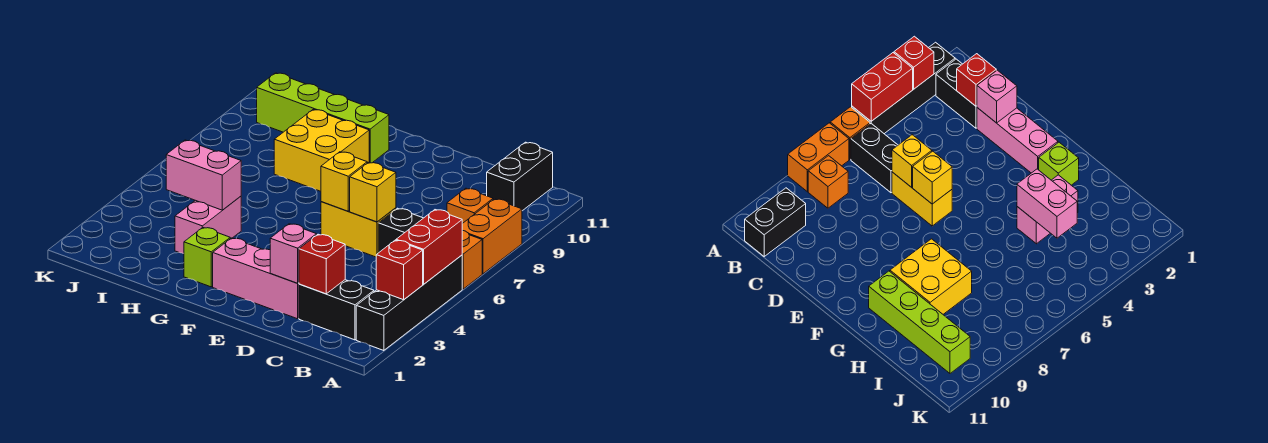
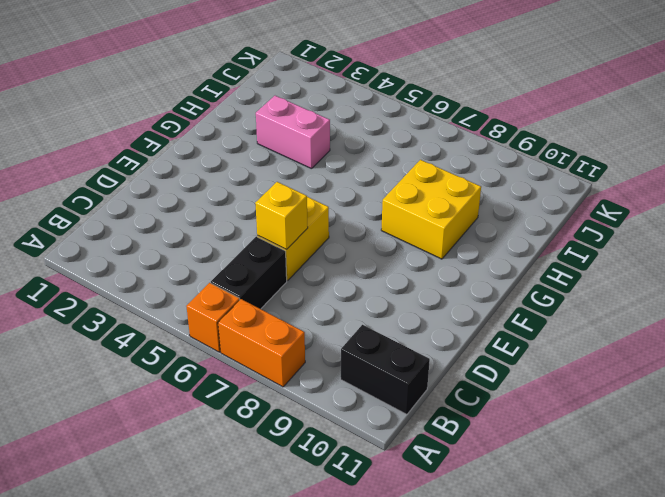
none -> black brick A2:A5 level 1
none -> black brick B2:C2 level 1
none -> orange brick B8 level 1

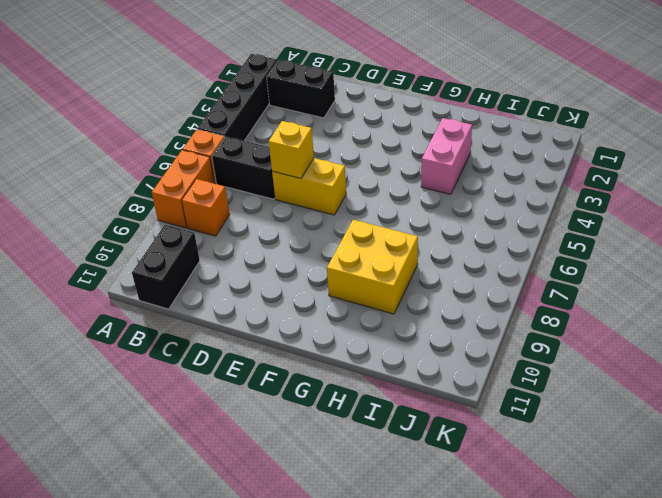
none -> pink brick D2:F2 level 1
none -> lime brick G2 level 1
none -> lime brick G10:J10 level 1

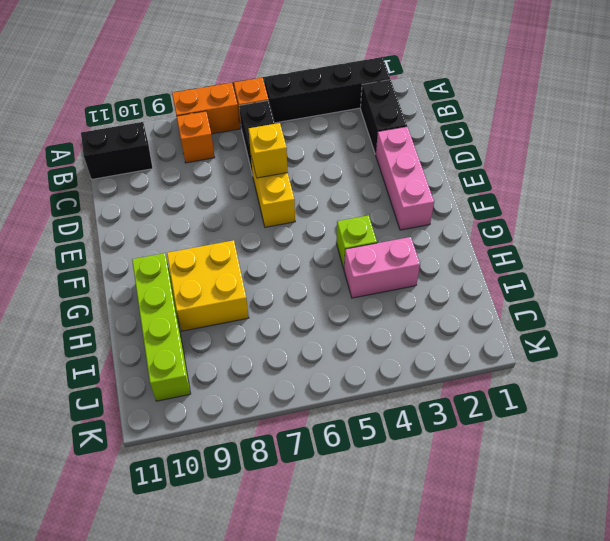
lime brick G4 level 1 -> lime brick G2 level 1
none -> red brick A3 level 2
none -> red brick A4:A5 level 2
none -> red brick C2 level 2

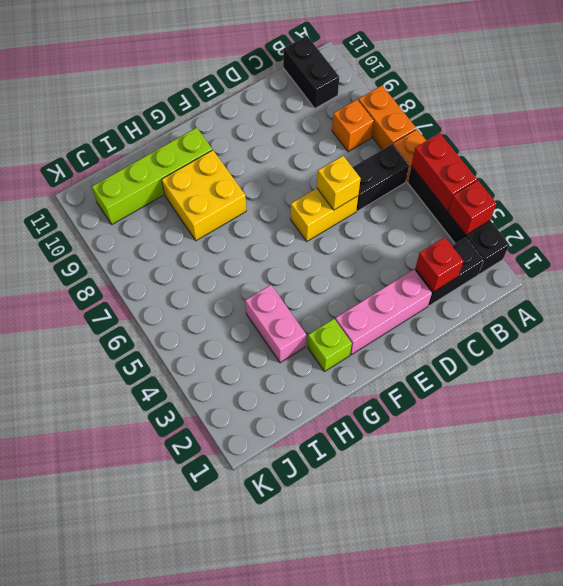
none -> pink brick D2 level 2
none -> yellow brick E6 level 2
none -> pink brick H4:I4 level 2

